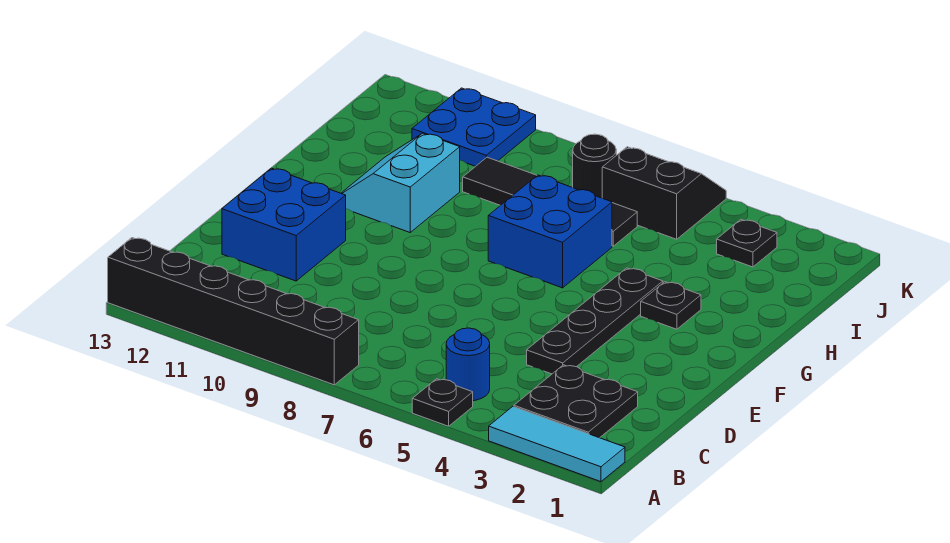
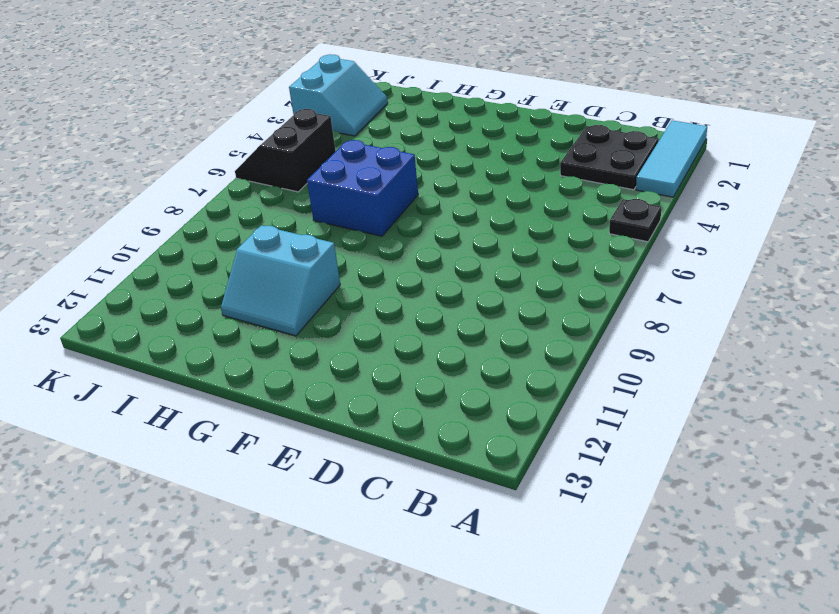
cyan slope J2:K3 level 1 top K -> black plate J3 level 1
none -> black brick A8:A13 level 1
none -> blue round brick B5 level 1
none -> black plate D4:G4 level 1

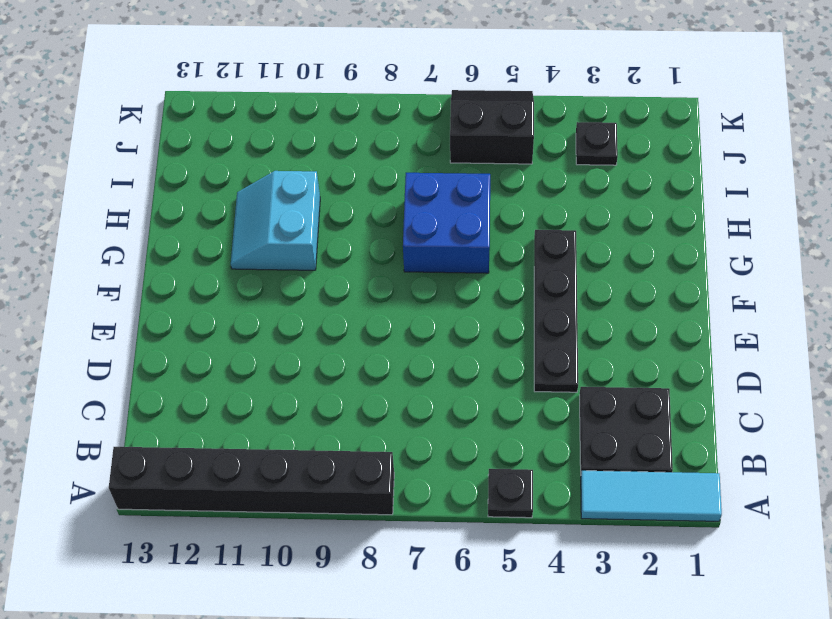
none -> blue round brick B5 level 1
none -> blue brick D11:E12 level 1
none -> black plate G3 level 1

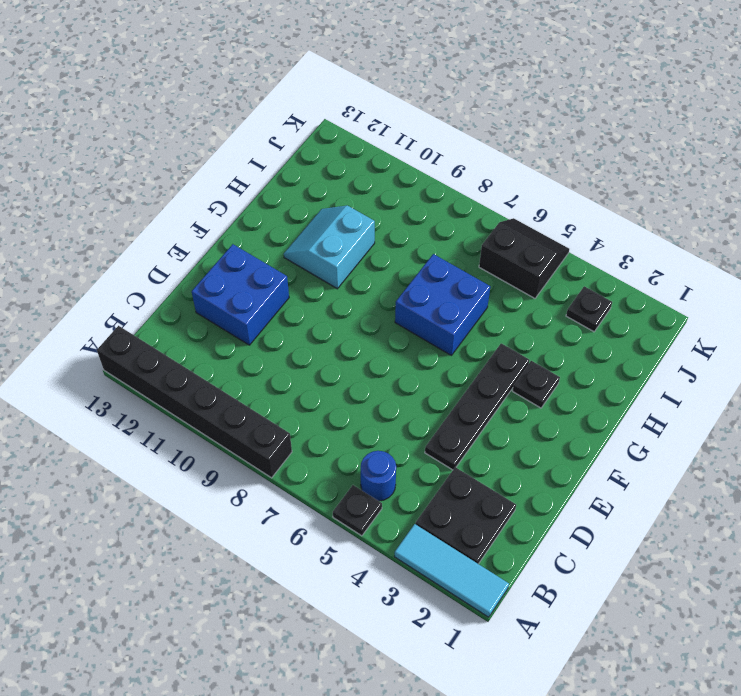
none -> black tile I6:I9 level 1
none -> black round brick J7 level 1
none -> blue plate J10:K11 level 1

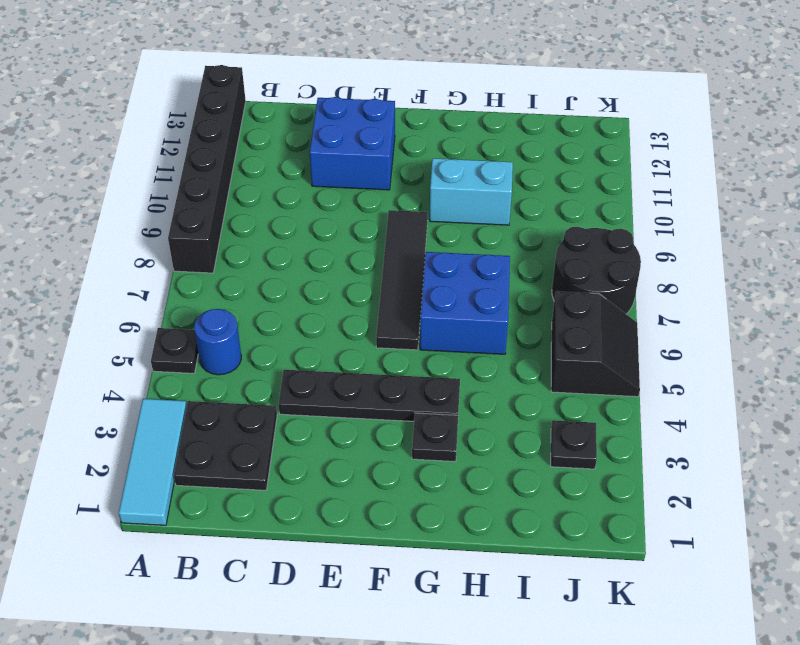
black tile F6:F9 level 1 -> black tile I6:I9 level 1
black round brick J7:K8 level 1 -> black round brick J7 level 1
none -> blue plate J10:K11 level 1

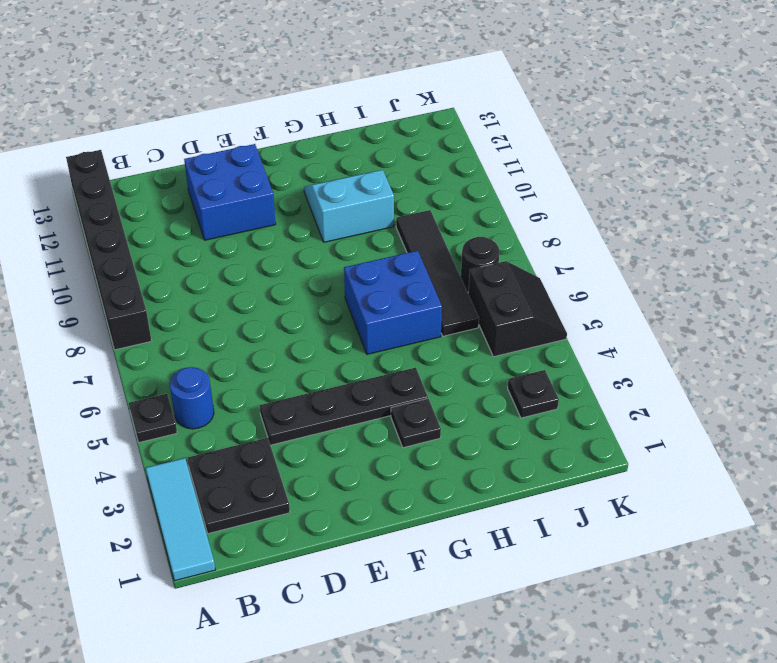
none -> blue plate J10:K11 level 1

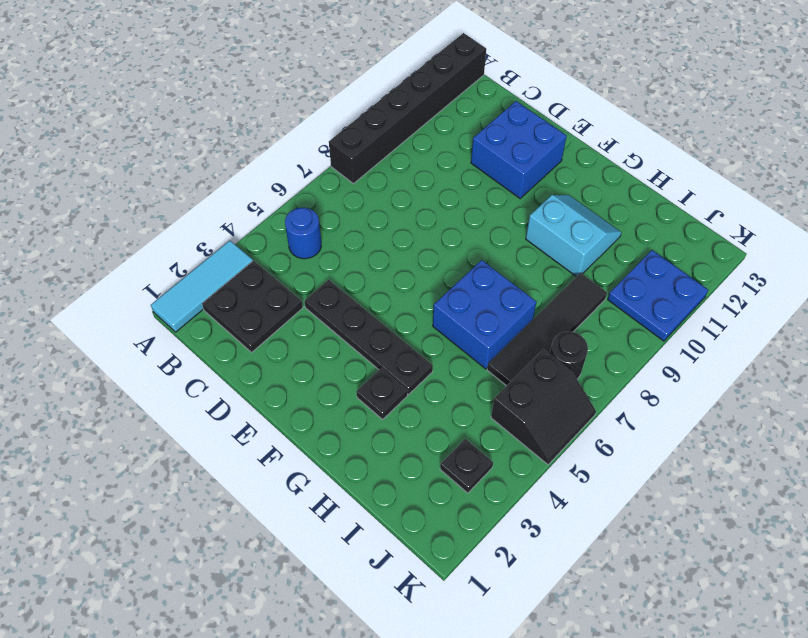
none -> black plate A5 level 1

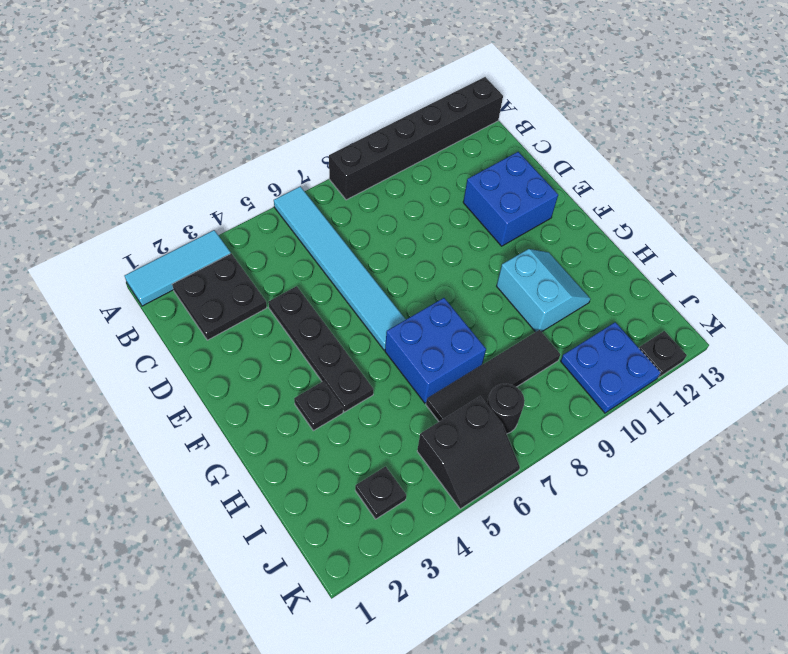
cyan tile A6:F6 level 1 -> none
black plate K12 level 1 -> black plate A5 level 1
none -> blue round brick B5 level 1

